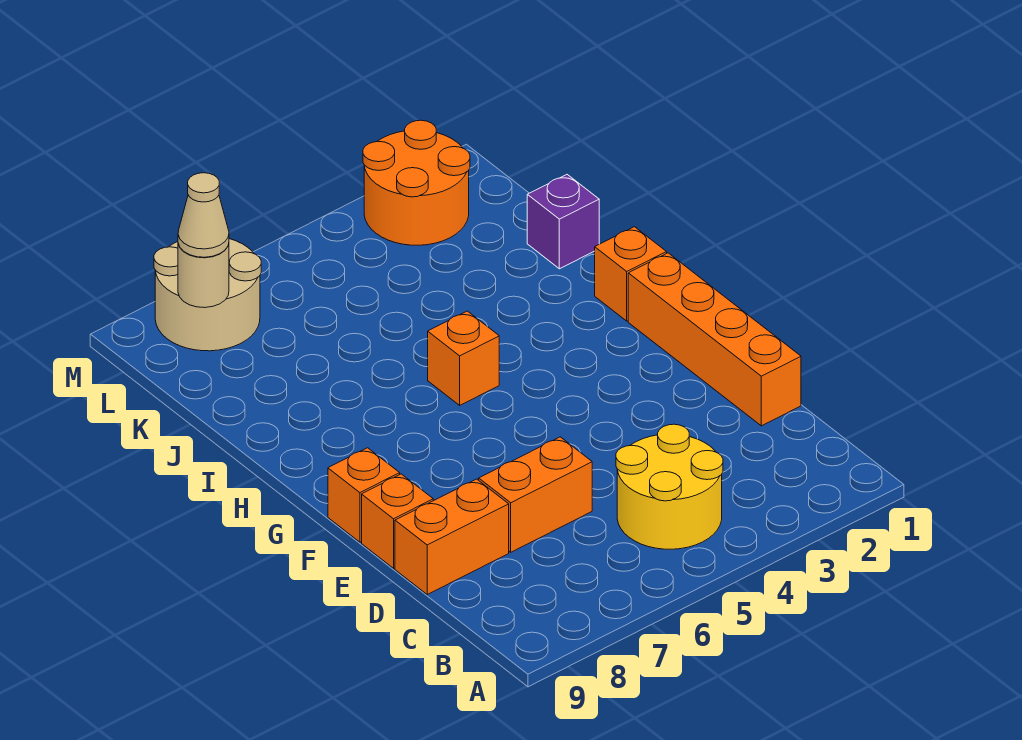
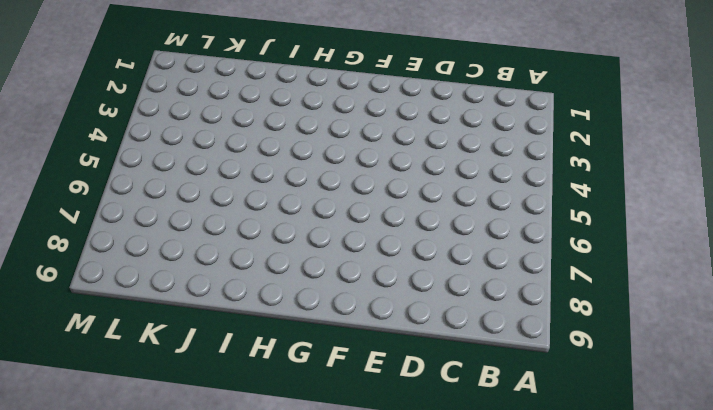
none -> yellow round brick B4:C5 level 1
none -> orange brick D1:G1 level 1
none -> orange brick D6:D7 level 1

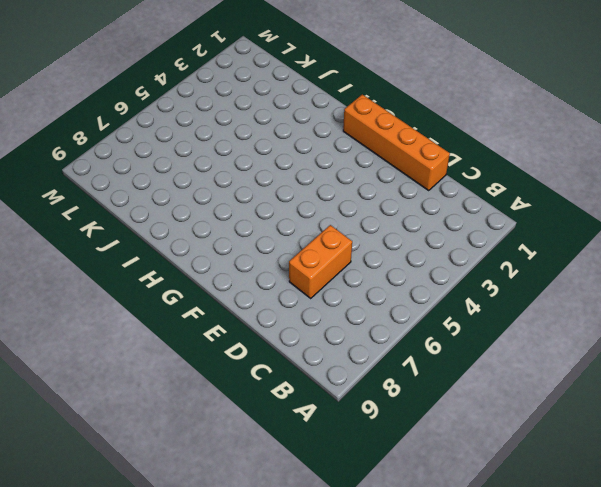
none -> yellow round brick B4:C5 level 1
none -> orange brick D8:D9 level 1
none -> orange brick E9 level 1

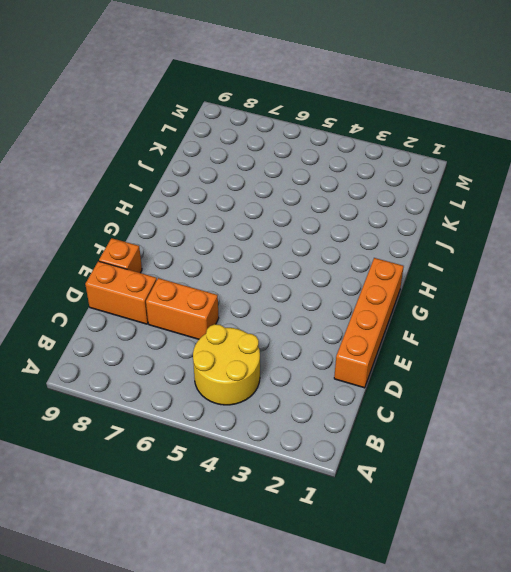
none -> orange brick F9 level 1
none -> orange brick H1 level 1
none -> orange brick H5 level 1

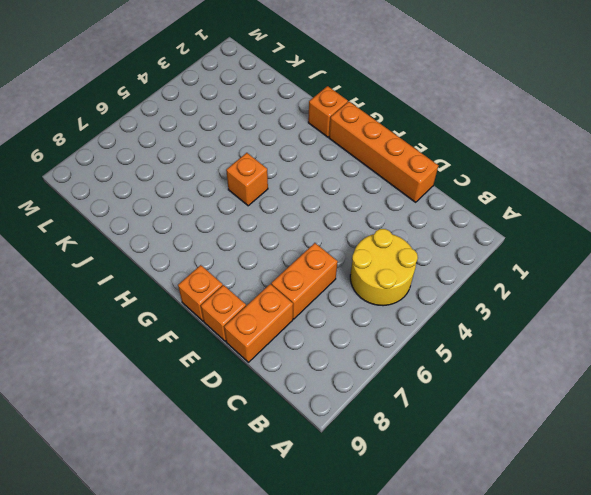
none -> purple brick J1 level 1
none -> orange round brick L2:M3 level 1
none -> tan round brick L7:M8 level 1

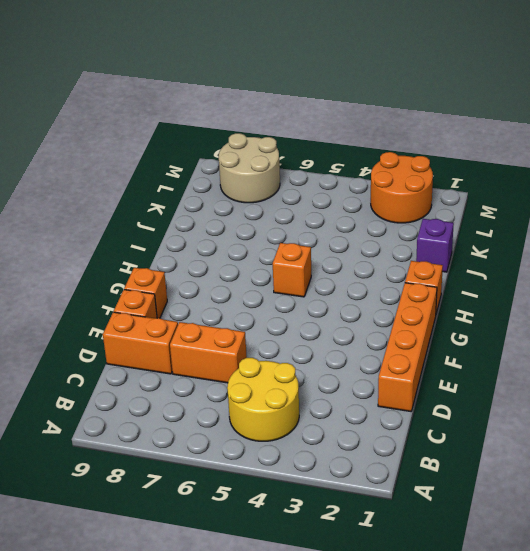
none -> tan round brick L8 level 2
none -> tan cone L8 level 3

